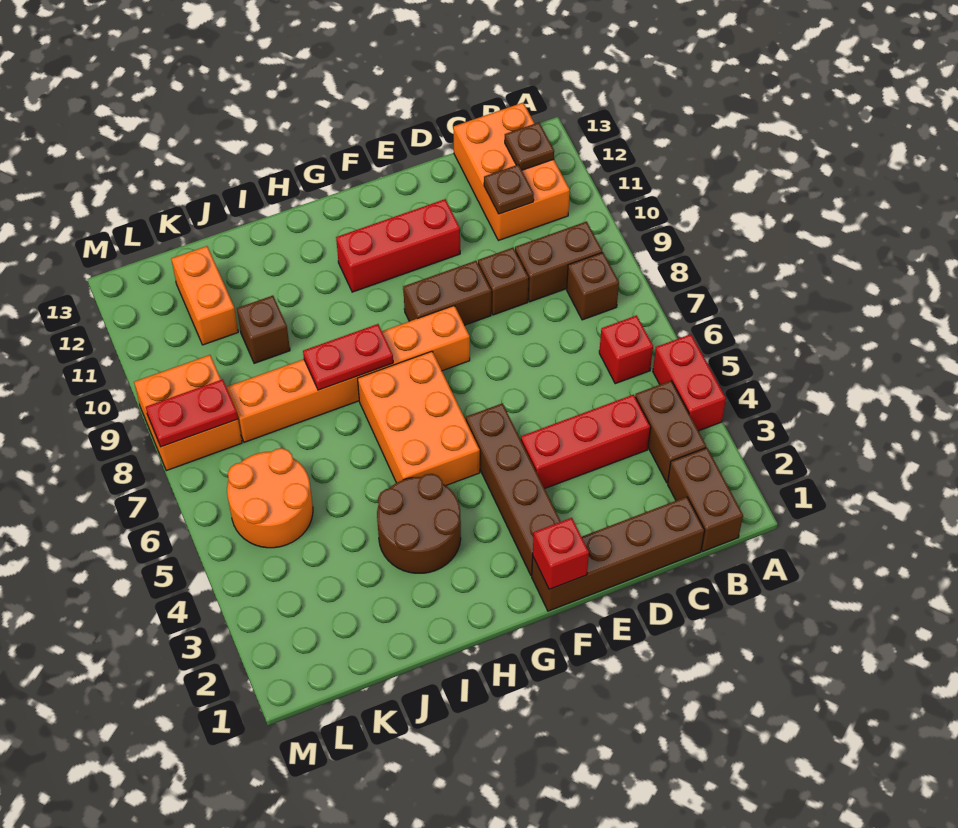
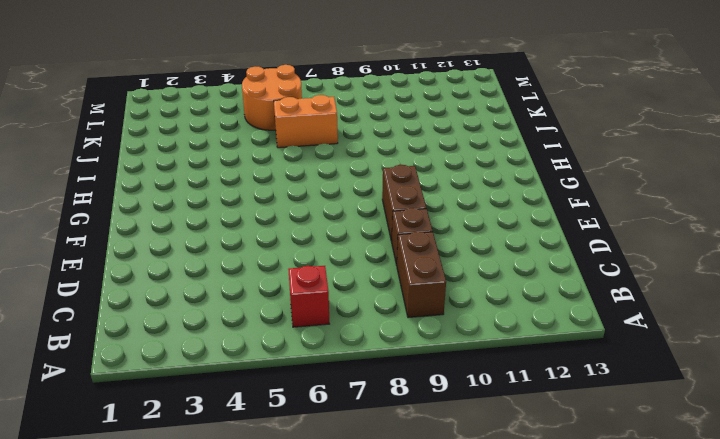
orange brick J6:J7 level 1 -> orange brick K11:K12 level 1
none -> red brick A4:A5 level 1
none -> brown brick B1:B2 level 1
none -> brown brick B3:B4 level 1

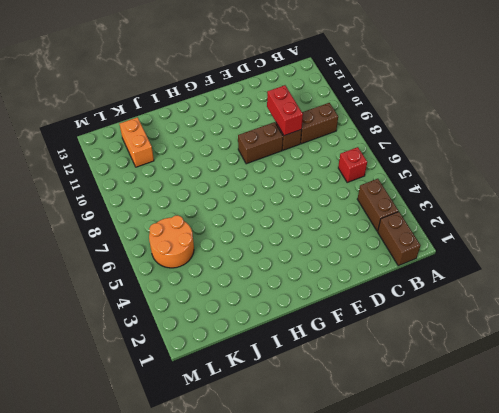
red brick D9:D10 level 2 -> red brick A4:A5 level 1
none -> brown brick B8 level 1
none -> orange brick B11:C13 level 1
none -> brown brick C1:F1 level 1

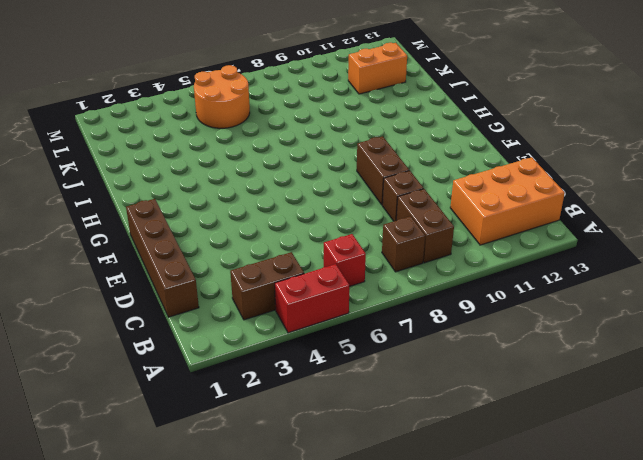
none -> brown brick B1:B2 level 1
none -> red brick C4:E4 level 1
none -> red brick E11:G11 level 1

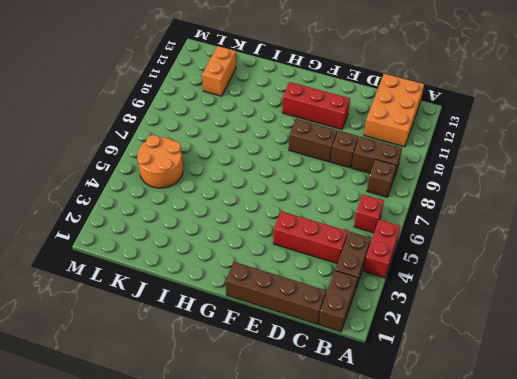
none -> brown brick F2:F5 level 1
none -> orange brick F8:K8 level 1
none -> orange brick G5:H7 level 1

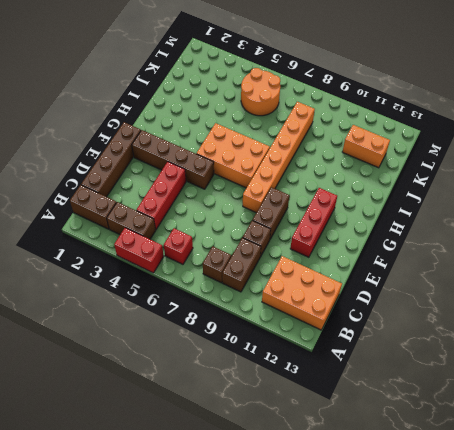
none -> brown round brick H3:I4 level 1
none -> brown brick J10 level 1
none -> orange brick L8:M9 level 1

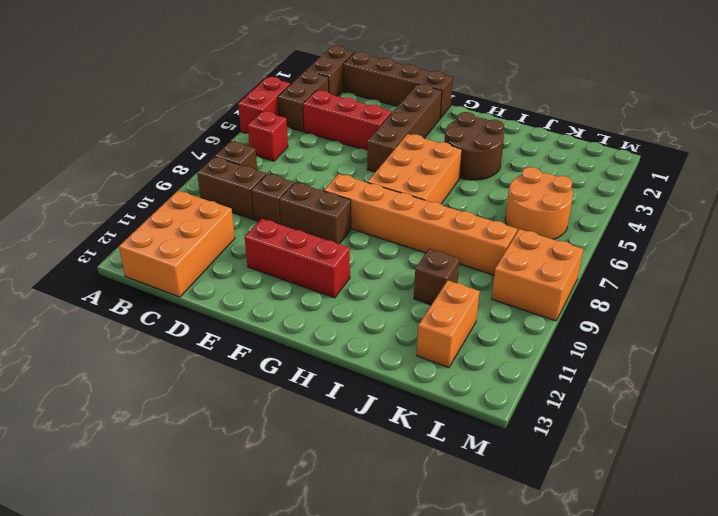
none -> brown plate B12 level 2
none -> brown plate C11 level 2
none -> red brick F1 level 2

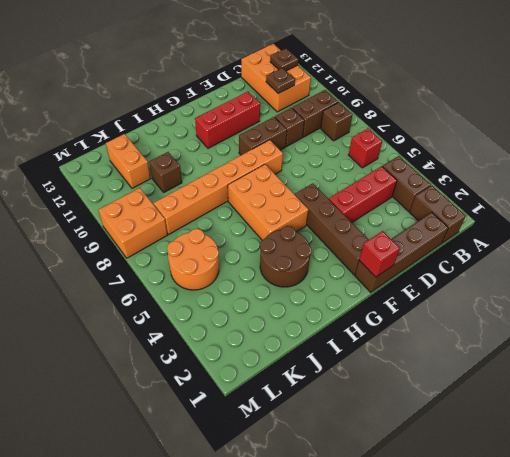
none -> red brick A4:A5 level 1
none -> red plate H8:I8 level 2
none -> red plate L8:M8 level 2

